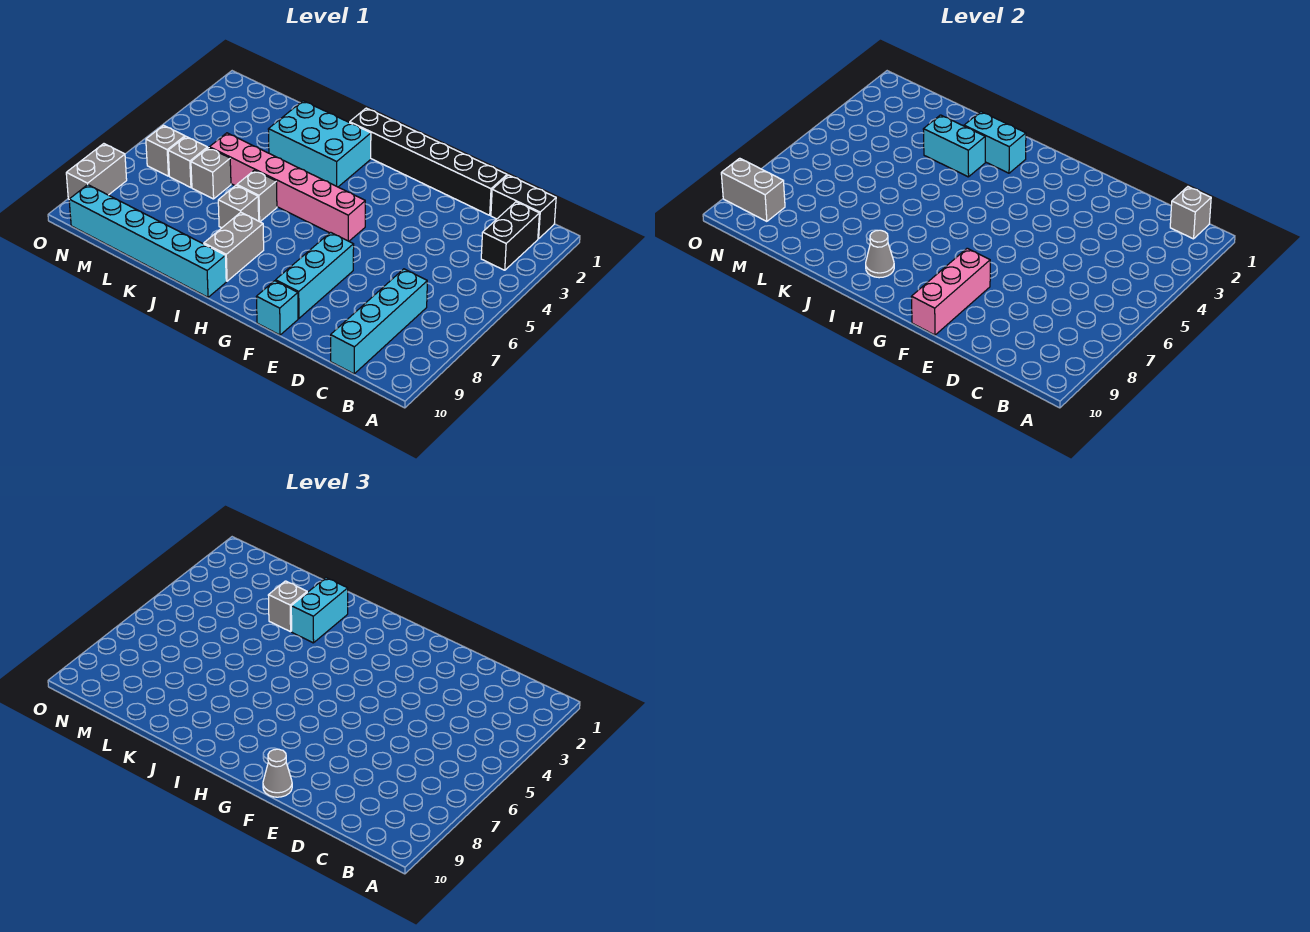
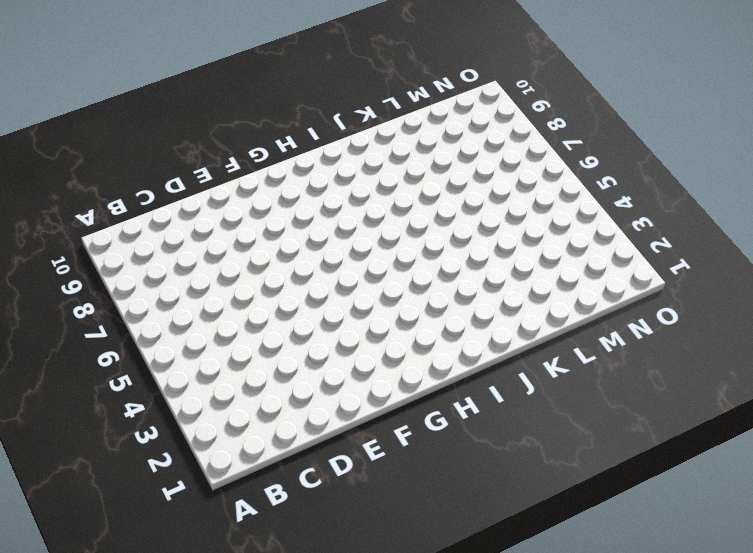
none -> black brick B1:C1 level 1
none -> black brick B2:B3 level 1
none -> cyan brick C7:C10 level 1

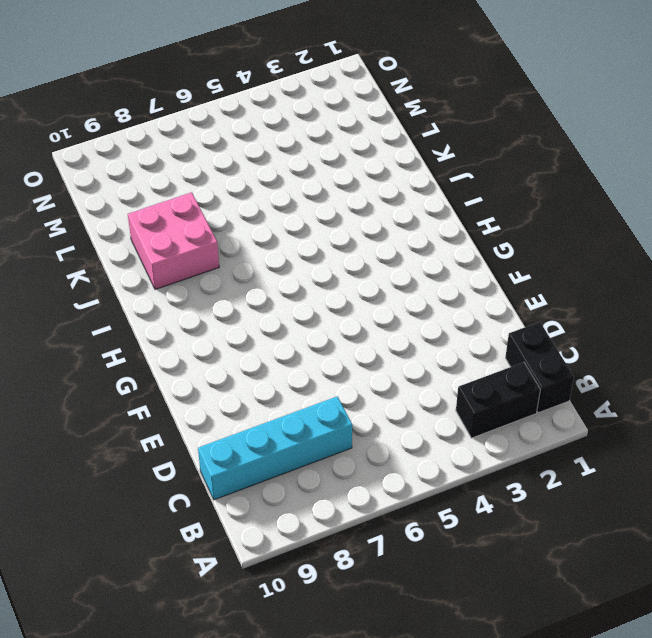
pink brick J8:K9 level 1 -> none
none -> black brick D1:I1 level 1
none -> cyan brick F7:F9 level 1
none -> cyan brick F10 level 1

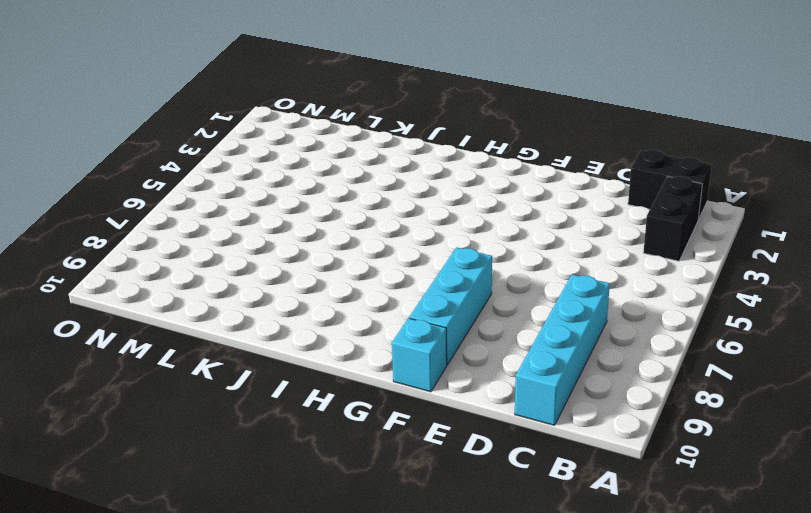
none -> black brick D1:I1 level 1
none -> pink brick G5:L5 level 1
none -> cyan brick I2:K3 level 1

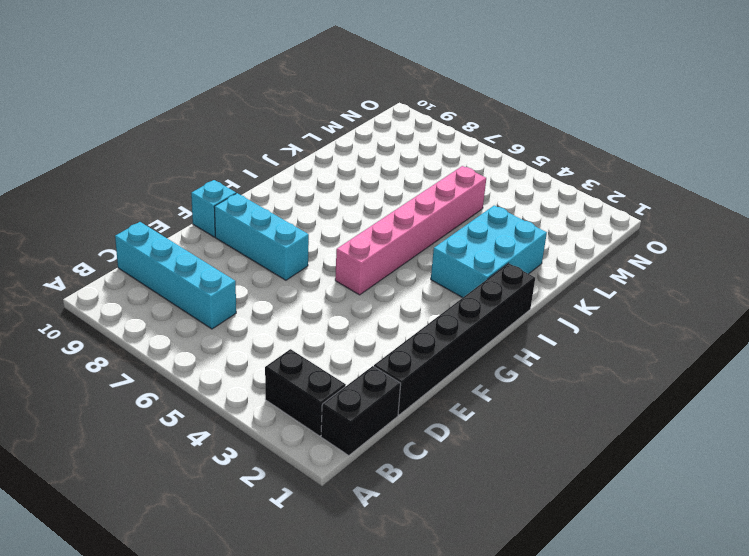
none -> grey brick I8:I9 level 1
none -> cyan brick I10:N10 level 1
none -> grey brick J6 level 1

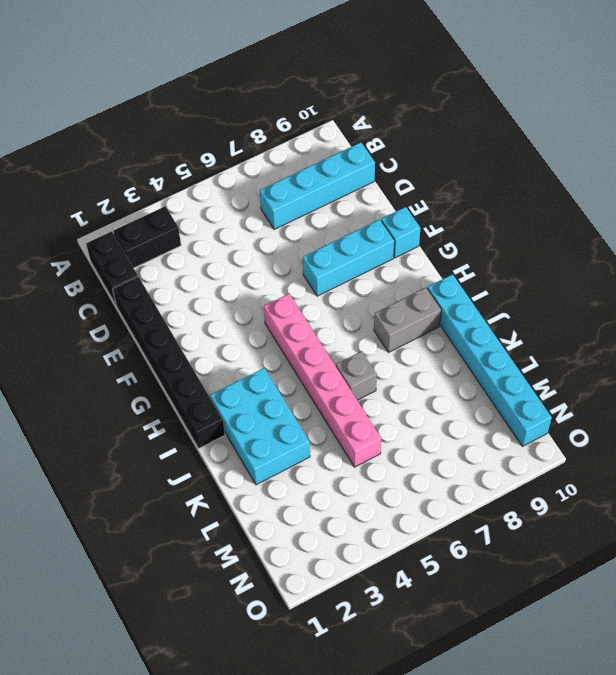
none -> grey brick J7 level 1
none -> grey brick L6 level 1
none -> grey brick M6 level 1

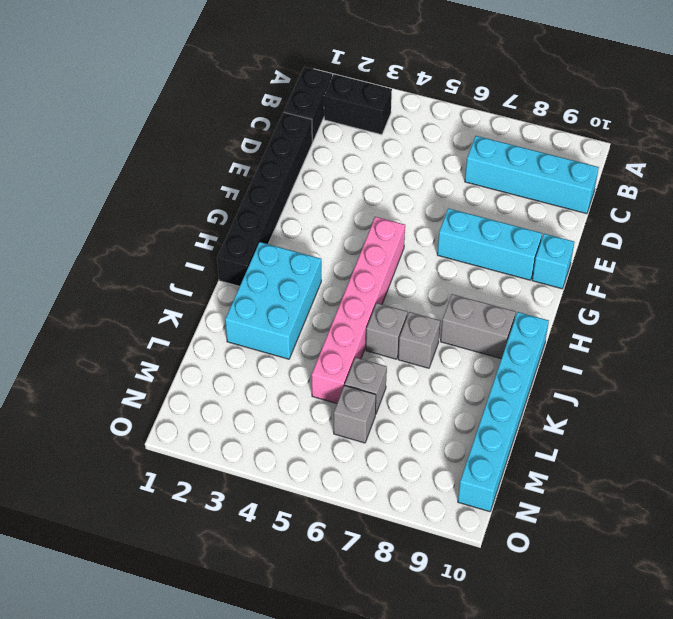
none -> grey brick N6 level 1
none -> grey brick O8:O9 level 1
none -> grey brick B1 level 2

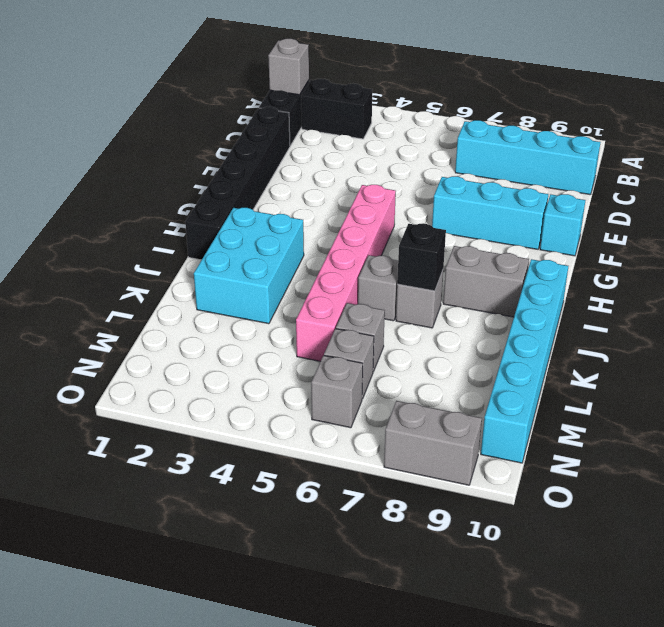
black brick J7 level 2 -> none
none -> pink brick F8:F10 level 2
none -> cyan brick I2:J2 level 2
none -> grey cone I9 level 2

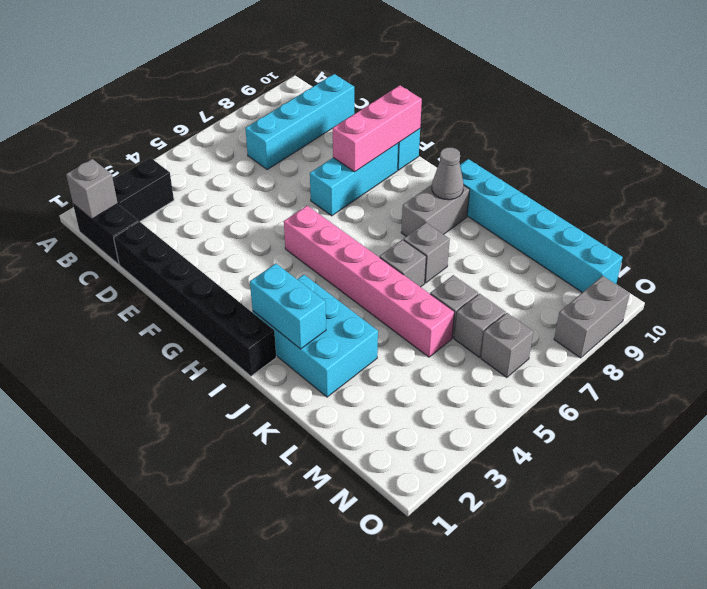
none -> cyan brick J3:K3 level 2
none -> grey brick N9:O9 level 2
none -> grey cone F10 level 3

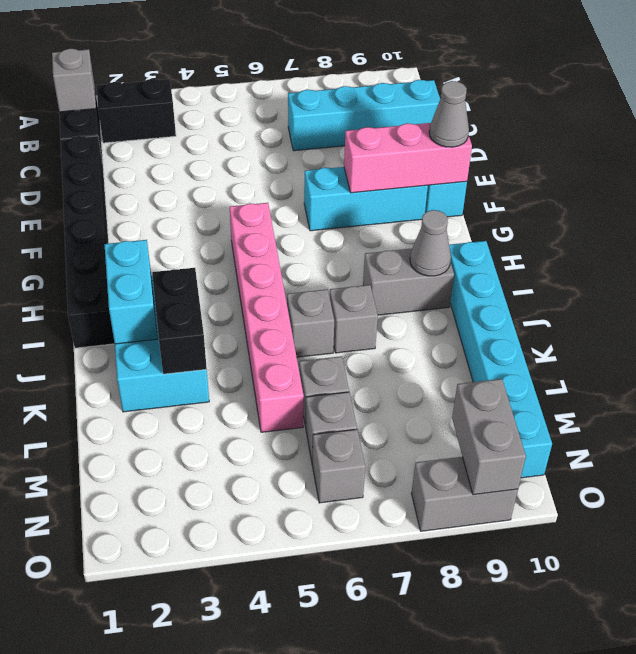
black brick J3:K3 level 2 -> cyan brick J3:K3 level 2
none -> cyan brick J2:J3 level 3
none -> grey brick K3 level 3

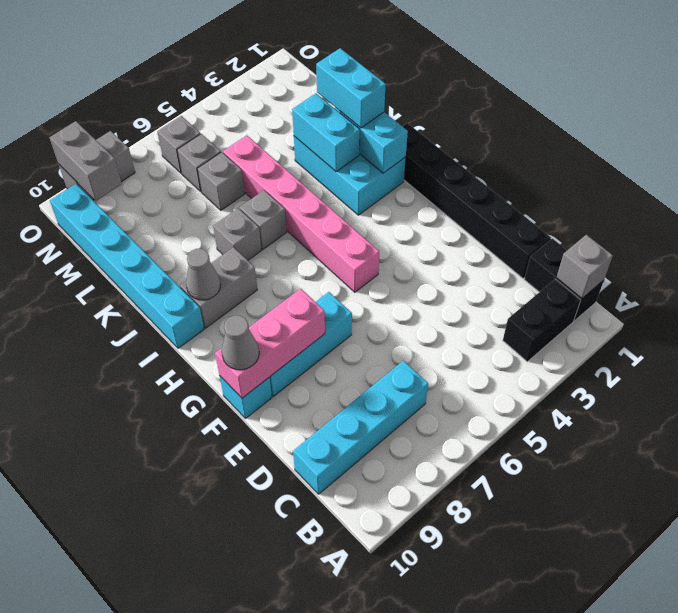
cyan brick J2:K2 level 3 -> cyan brick J2:J3 level 3
none -> grey brick K3 level 3

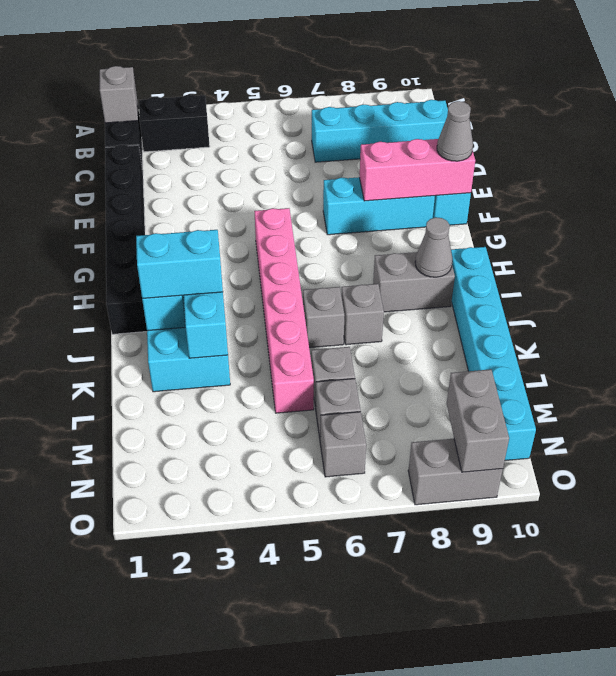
none -> grey brick K3 level 3

